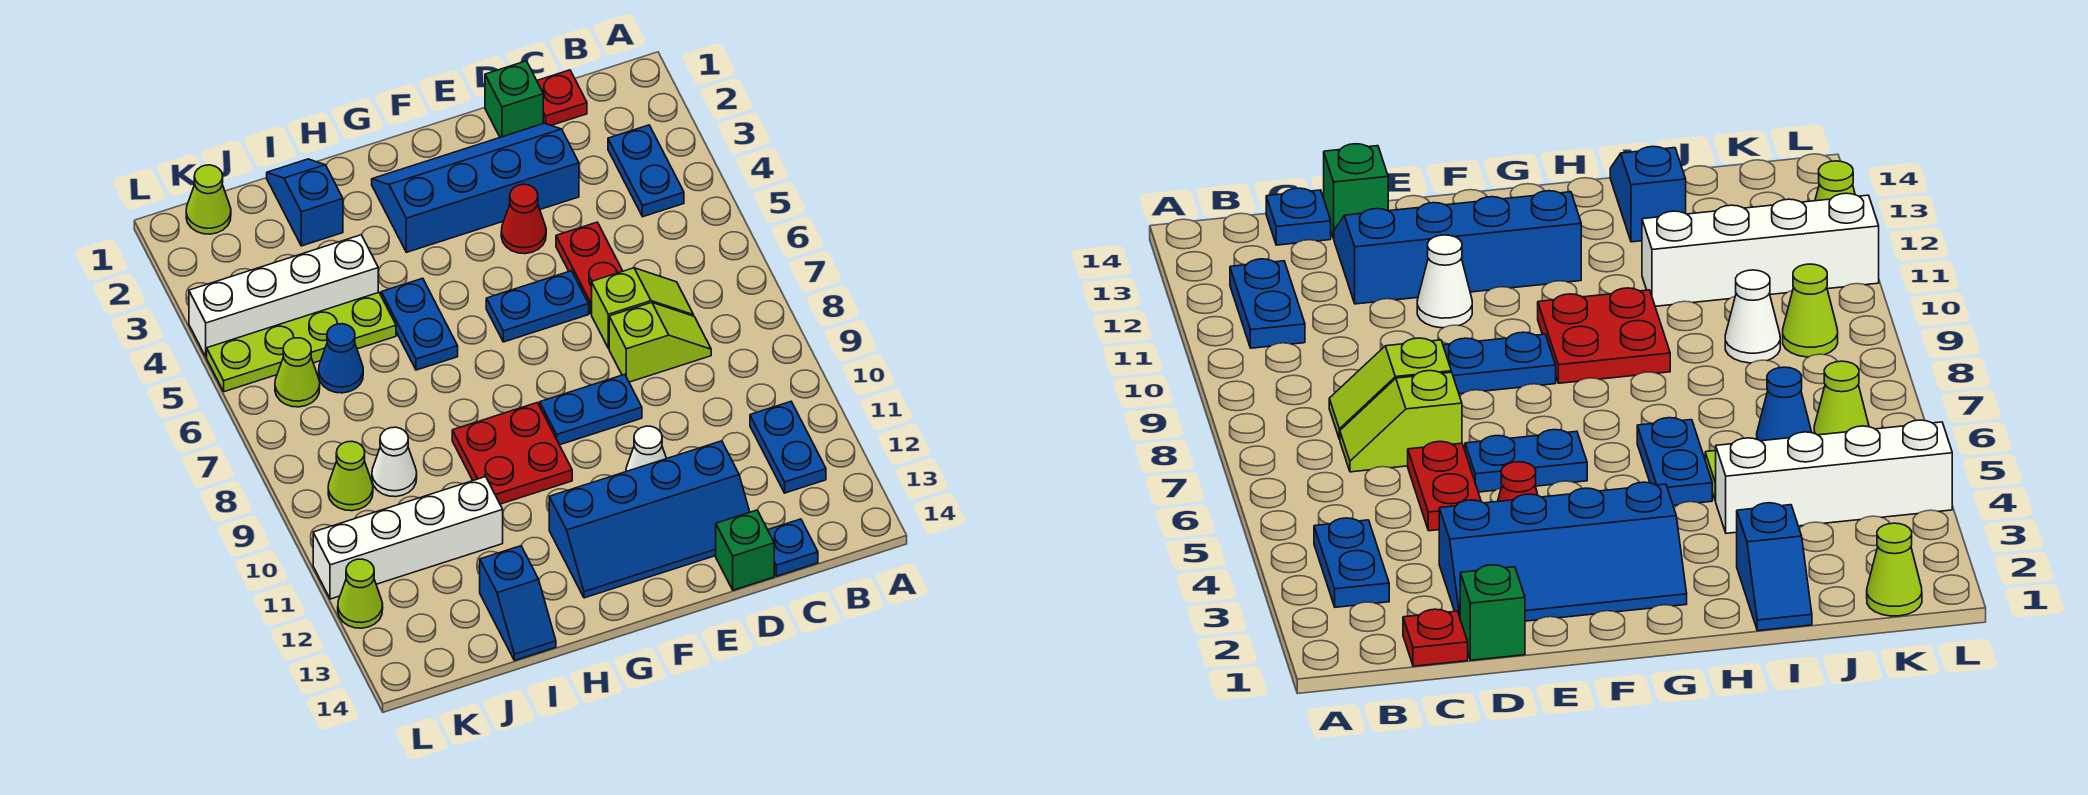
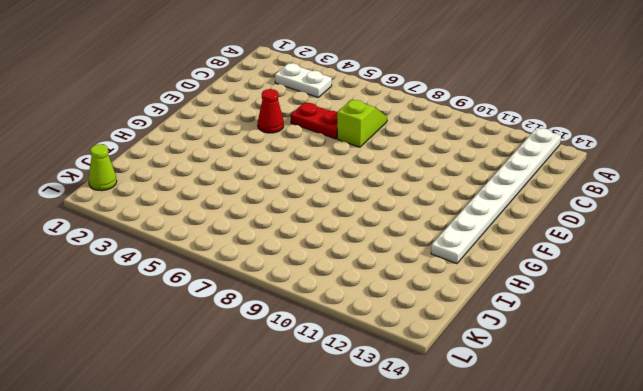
white plate A13:H13 level 1 -> blue slope D12:G13 level 1 top 12
white plate B3:B4 level 1 -> blue plate B3:B4 level 1
none -> blue plate B11:B12 level 1
none -> red plate C1 level 1
none -> lime slope C8:D8 level 1 top D

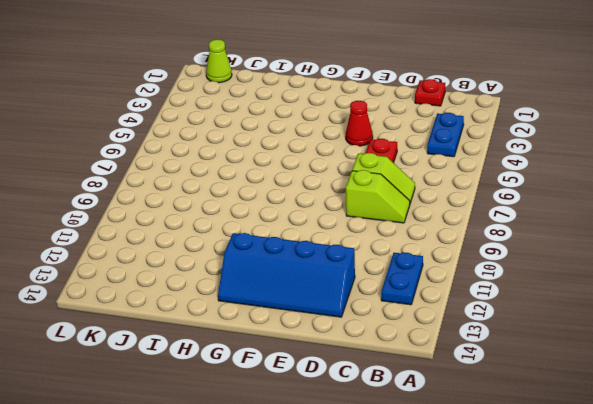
none -> blue plate C14 level 1
none -> green brick D1 level 1
none -> blue slope D2:G3 level 1 top 3

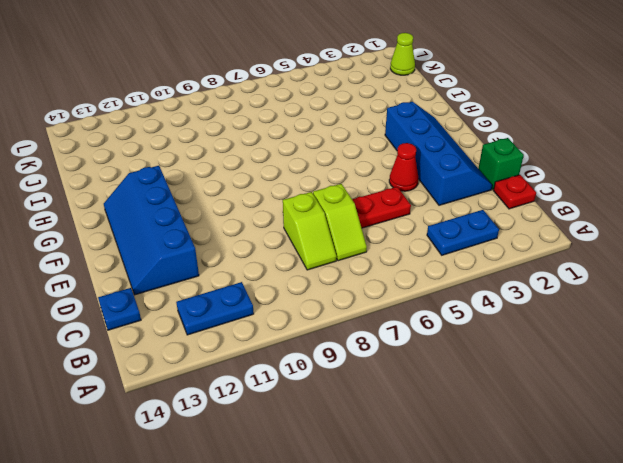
none -> green brick D14 level 1
none -> blue plate E6:F6 level 1
none -> blue plate E9:F9 level 1

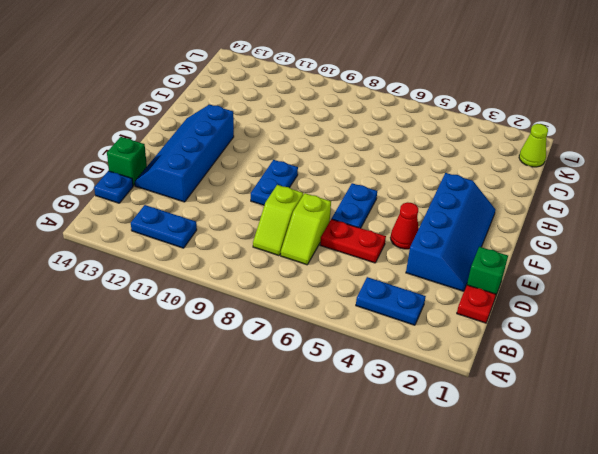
none -> white cone E11 level 1
none -> red plate G9:H10 level 1
none -> blue plate H5:H6 level 1

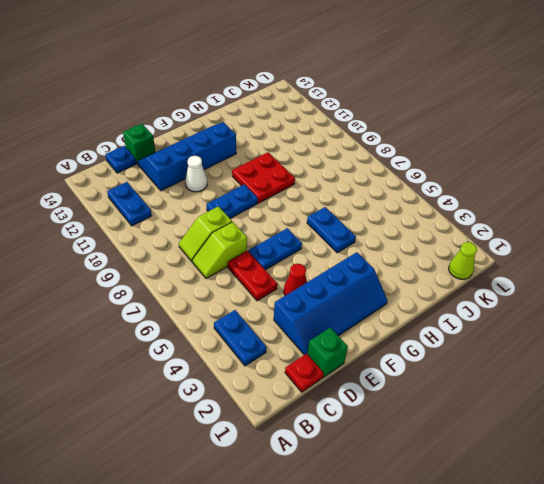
none -> blue slope I1:I2 level 1 top 2
none -> white brick I4:L4 level 1
none -> lime plate I5:L5 level 1

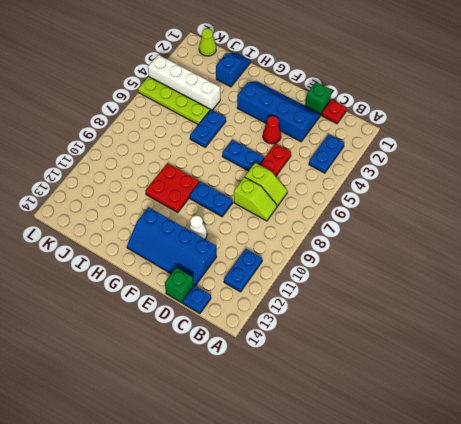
none -> white brick I11:L11 level 1
none -> blue slope I13:I14 level 1 top 13
none -> blue cone J6 level 1

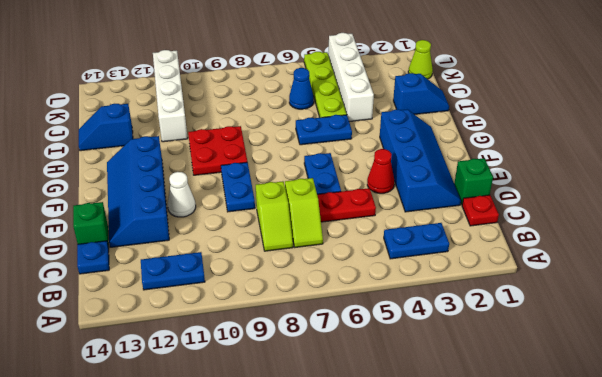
none -> white cone J9 level 1
none -> lime cone K6 level 1
none -> lime cone K9 level 1

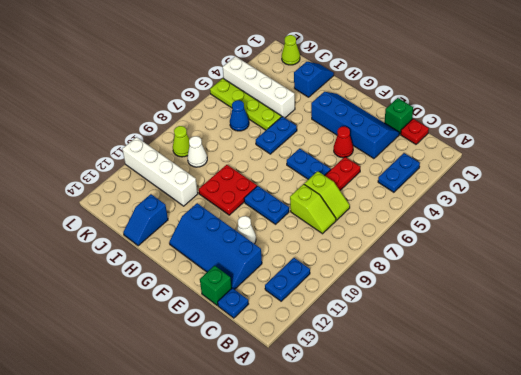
none -> lime cone K6 level 1
none -> lime cone L12 level 1

